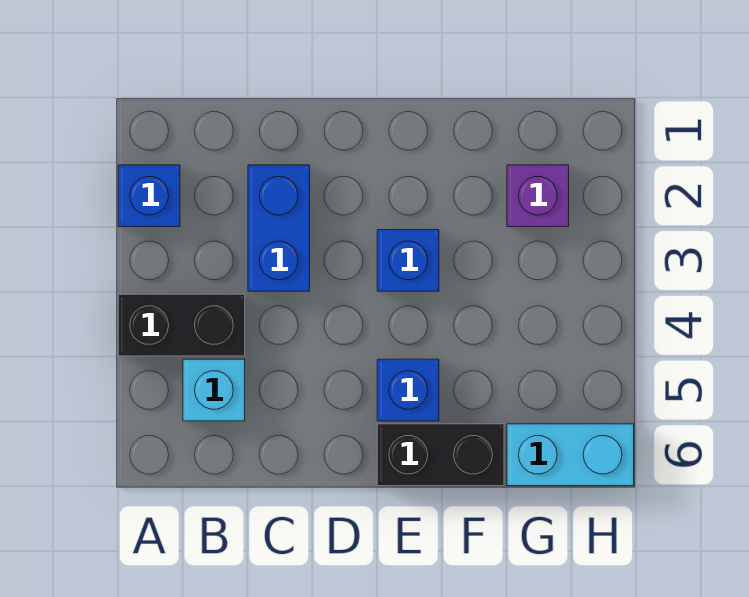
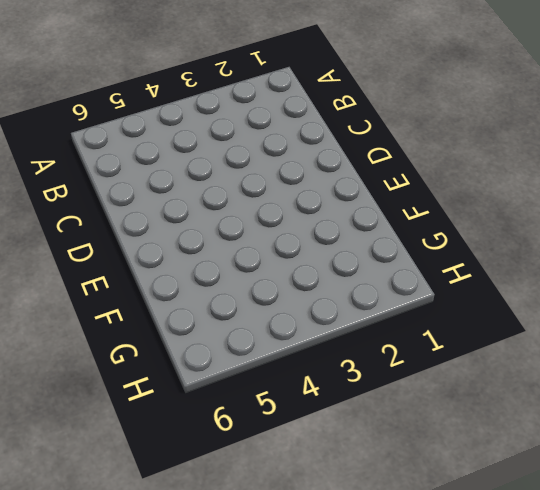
none -> blue brick A2 level 1
none -> black brick A4:B4 level 1

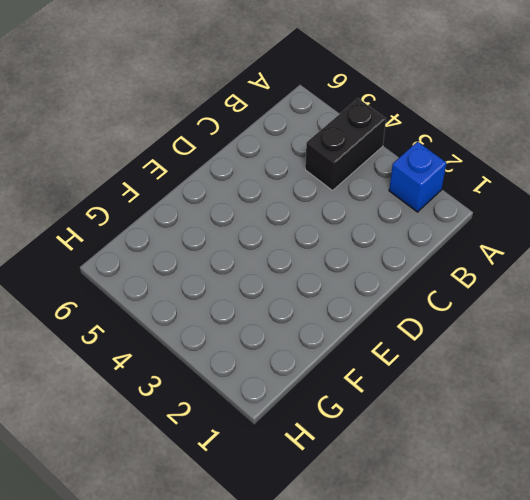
none -> cyan brick B5 level 1
none -> blue brick C2:C3 level 1

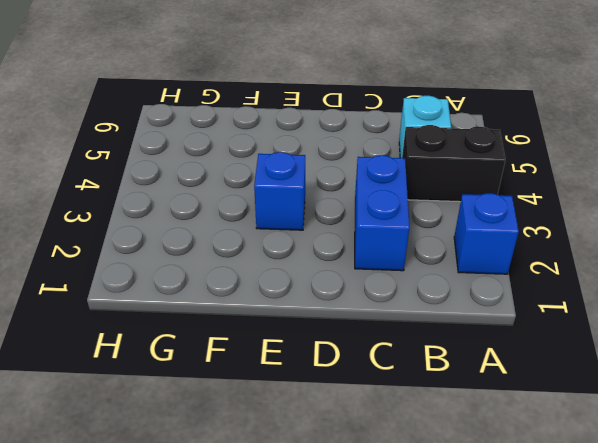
none -> blue brick E5 level 1
none -> black brick E6:F6 level 1

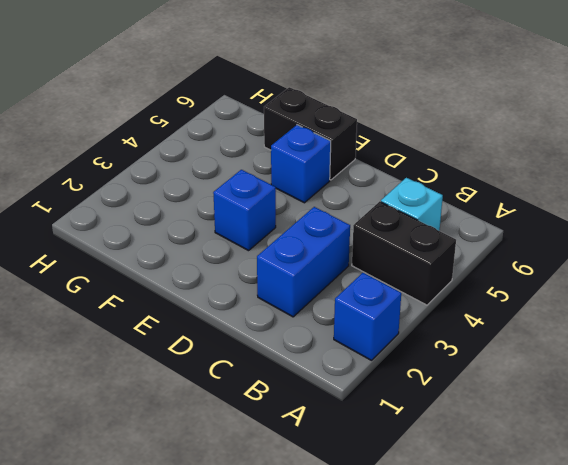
none -> purple brick G2 level 1
none -> cyan brick G6:H6 level 1

